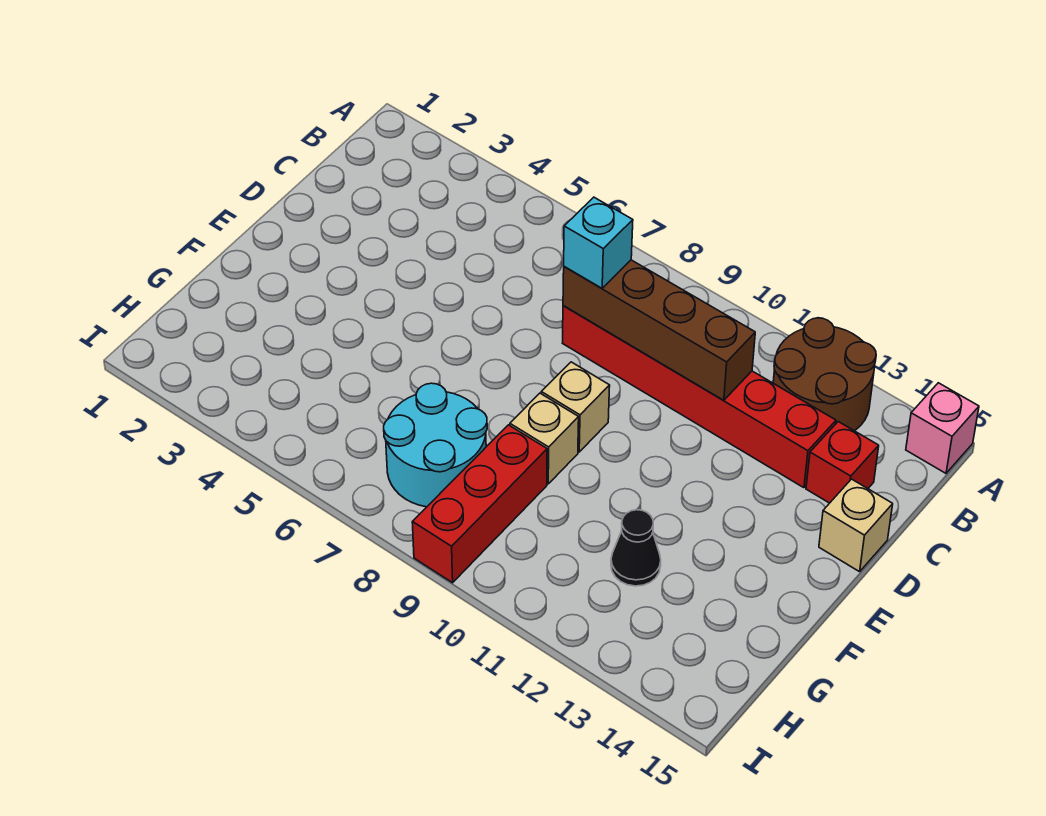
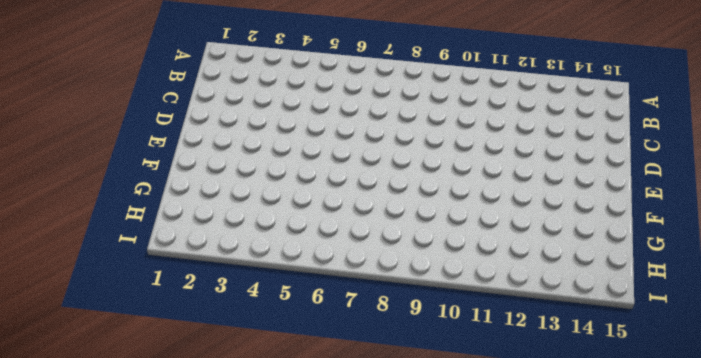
none -> brown round brick A12:B13 level 1
none -> pink brick A15 level 1
none -> red brick C8:C13 level 1

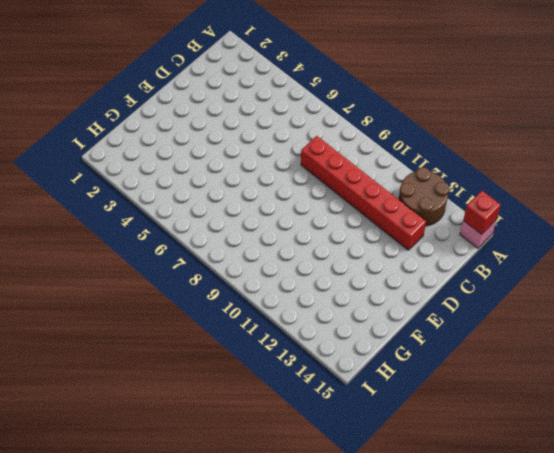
red brick A15 level 2 -> red brick C14 level 1
none -> tan brick D15 level 1
none -> tan brick E9 level 1
none -> tan brick F9 level 1

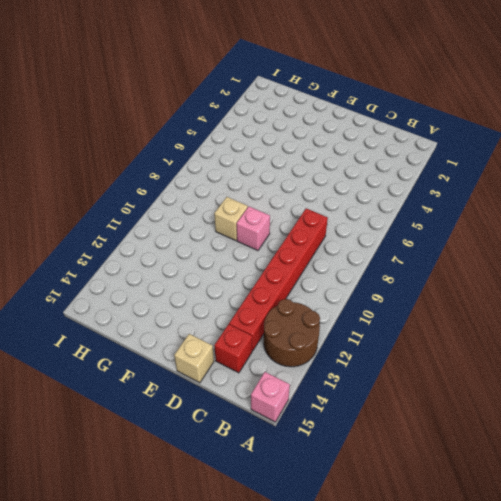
pink brick E9 level 1 -> tan brick E9 level 1
none -> cyan round brick G7:H8 level 1
none -> red brick G9:I9 level 1
none -> black cone G12 level 1

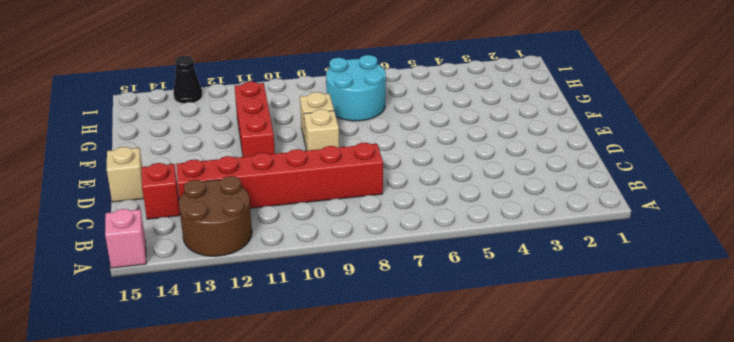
red brick E11:G11 level 1 -> red brick G9:I9 level 1
black cone I13 level 1 -> black cone G12 level 1
none -> brown brick C8:C11 level 2
none -> cyan brick C8 level 3

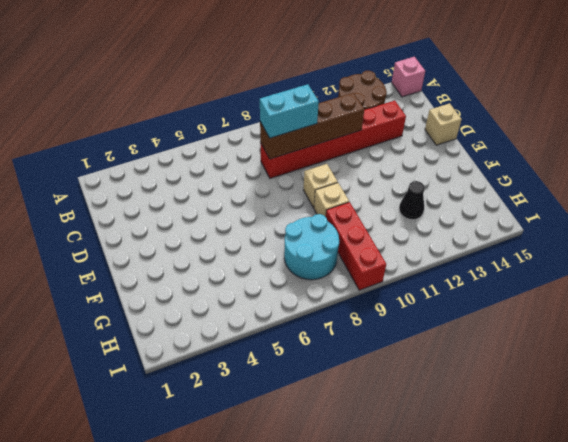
cyan brick C8:C9 level 3 -> cyan brick C8 level 3
none -> red brick C14 level 1

